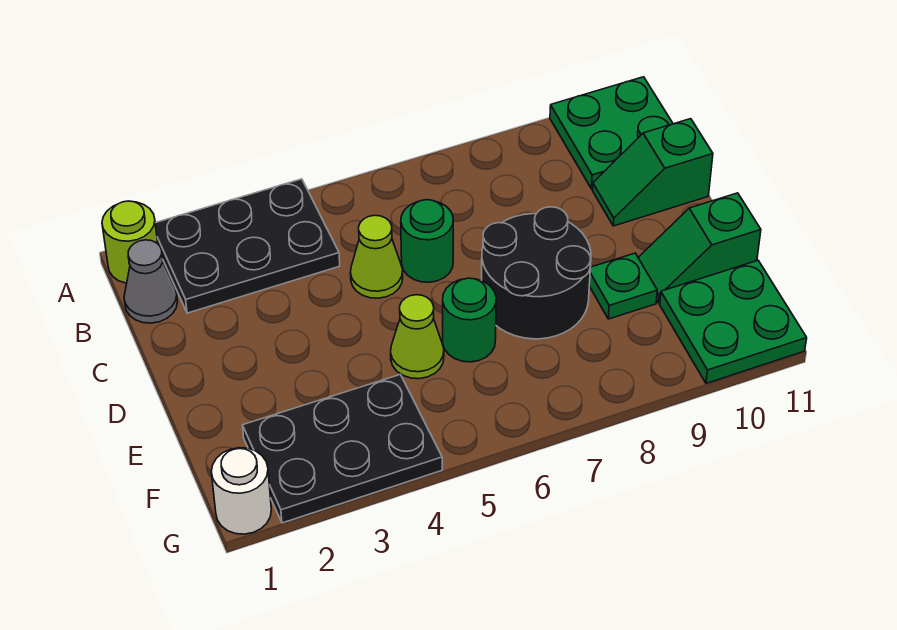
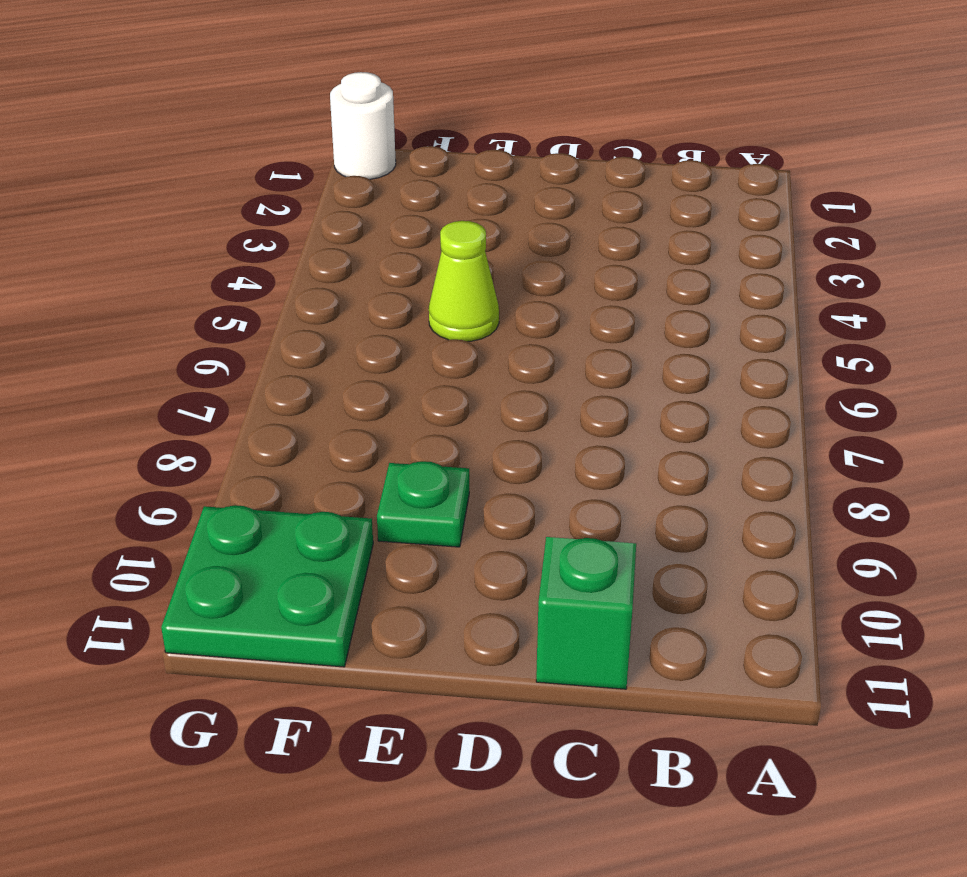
none -> lime round brick A1 level 1
none -> black plate A2:B4 level 1
none -> green plate A10:B11 level 1

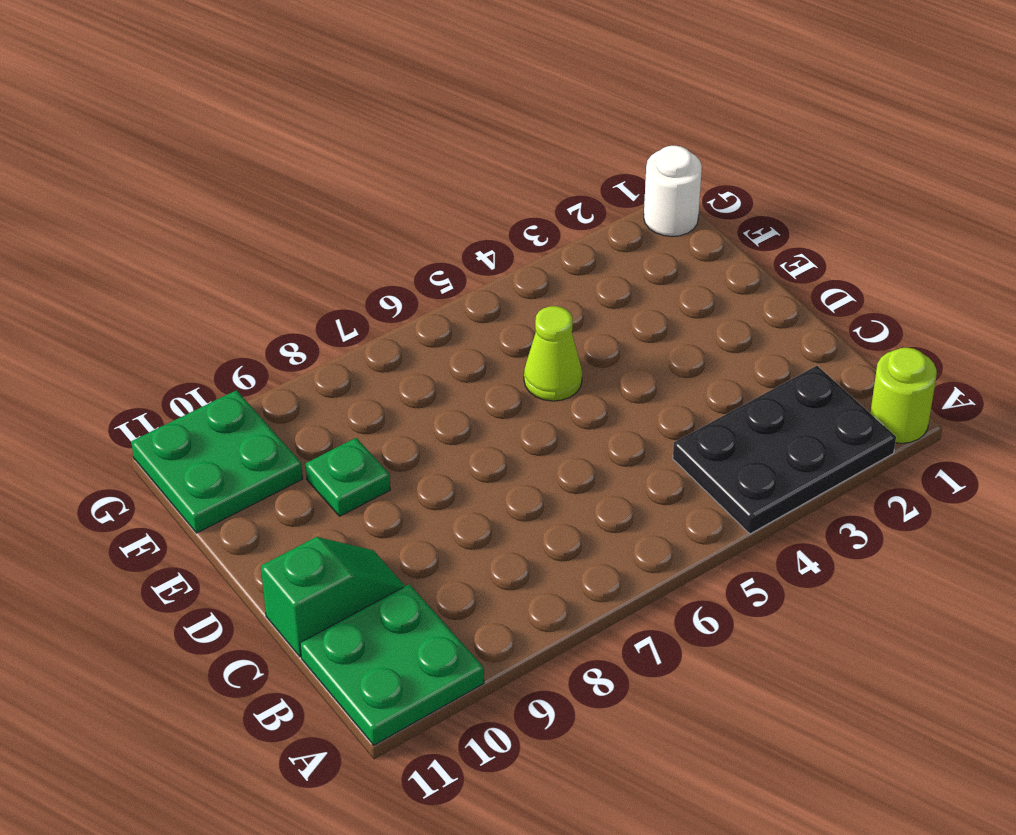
none -> grey cone B1 level 1
none -> lime cone C5 level 1
none -> green round brick C6 level 1

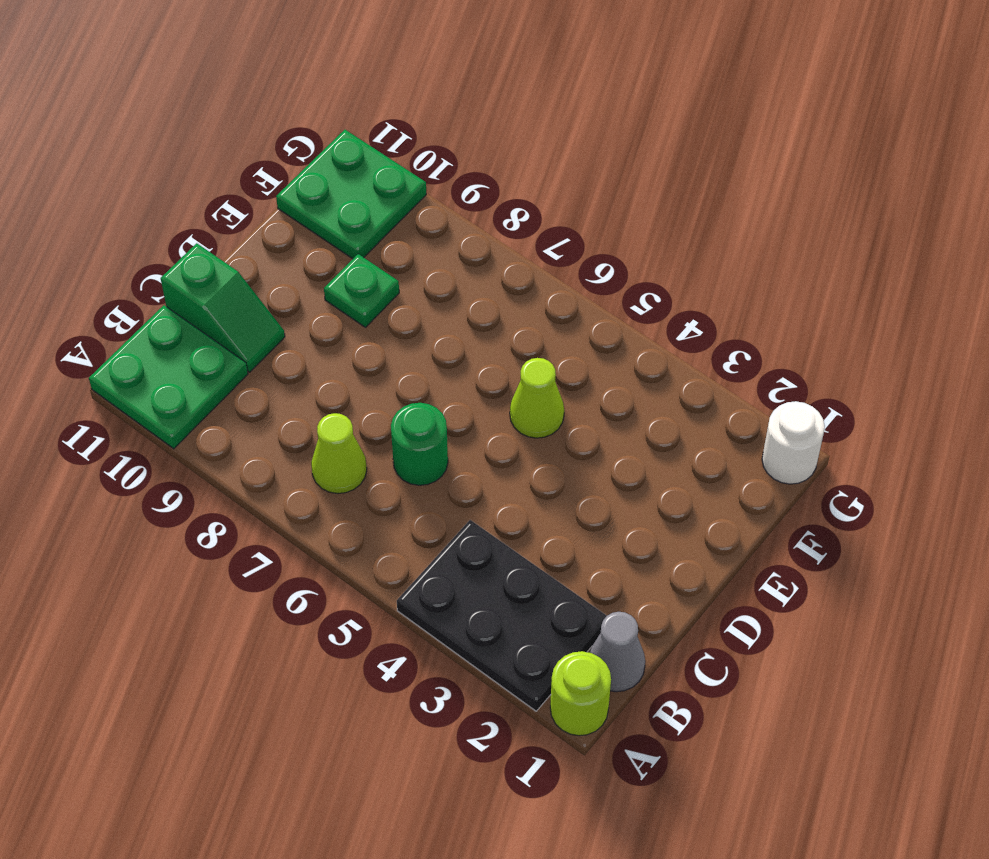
lime cone B7 level 1 -> lime cone C5 level 1
none -> black round brick D7:E8 level 1
none -> green round brick E6 level 1
none -> green slope E10:E11 level 1 top 11

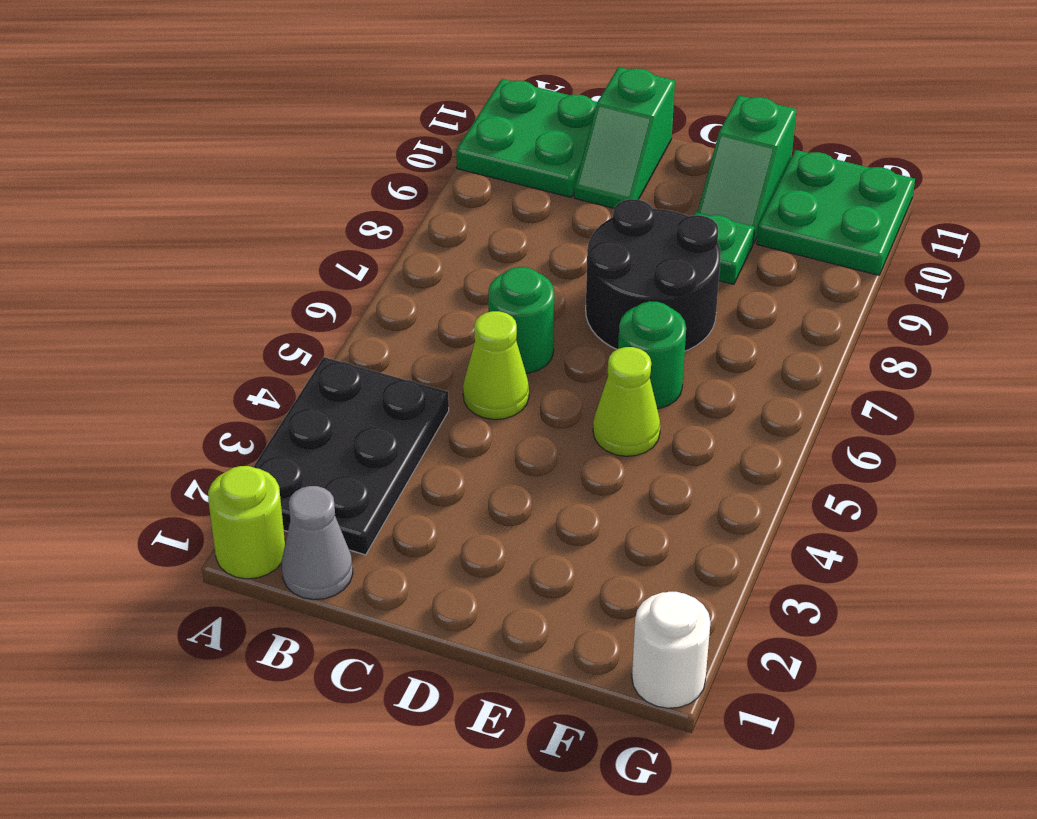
none -> black plate F2:G4 level 1

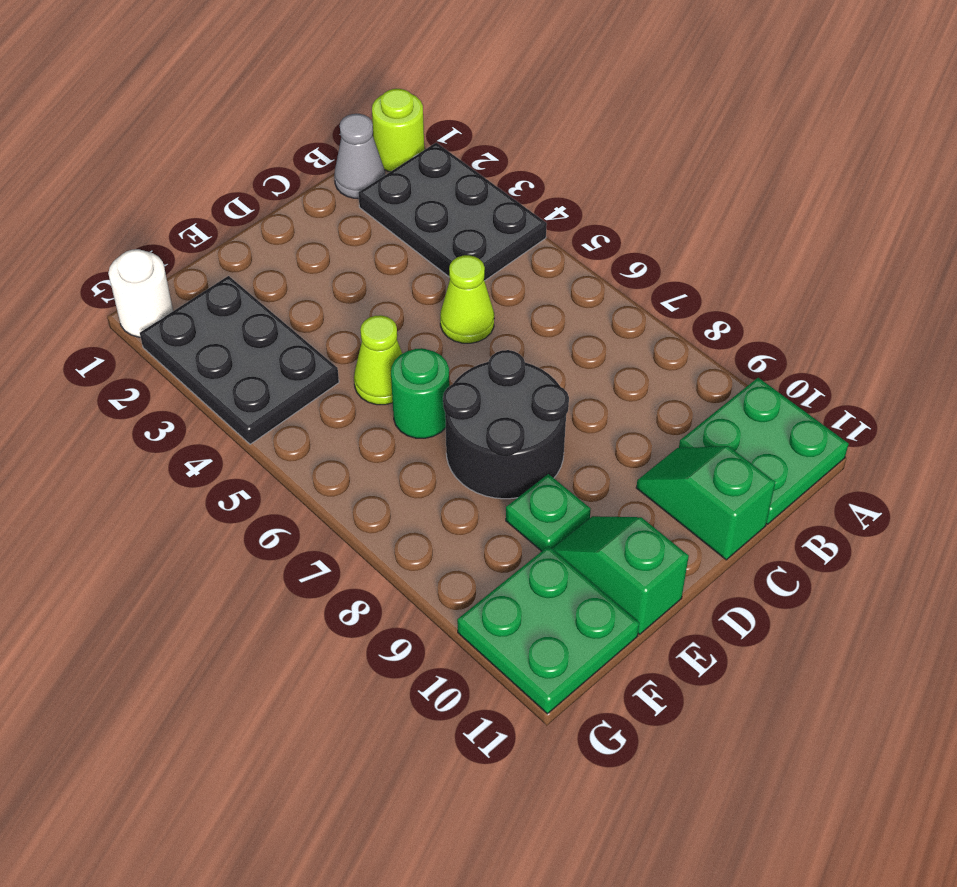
none -> green round brick C6 level 1

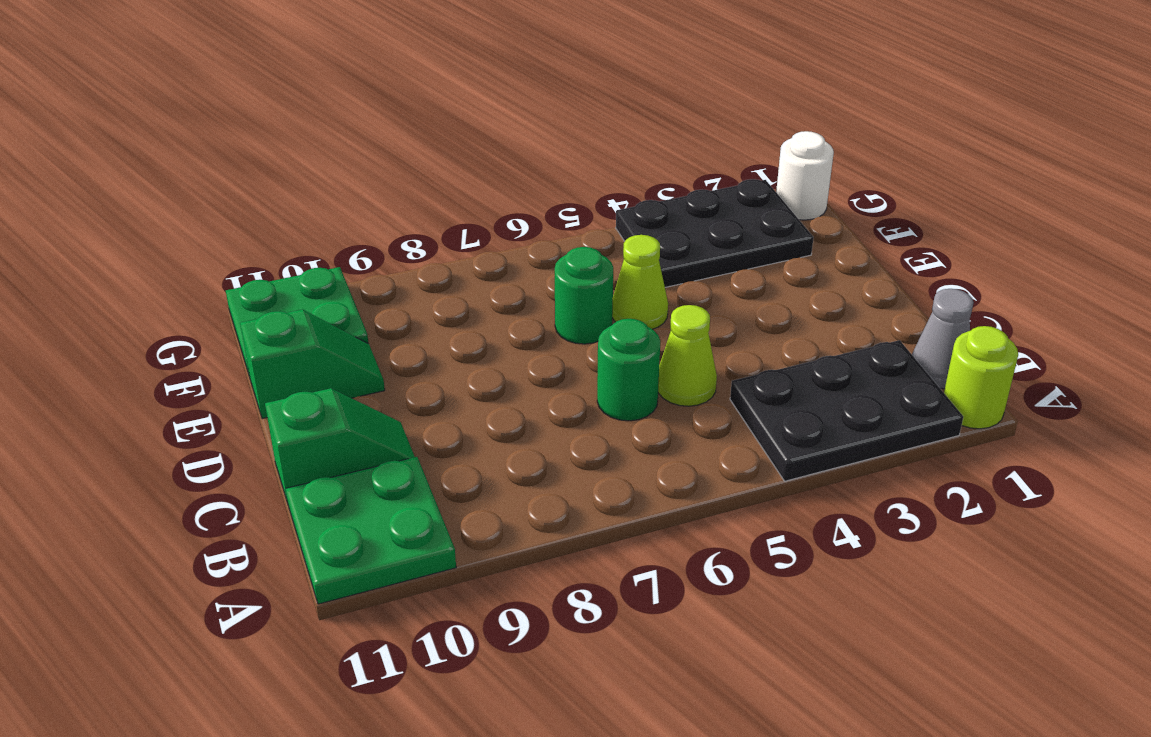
none -> black round brick D7:E8 level 1
none -> green plate E9 level 1

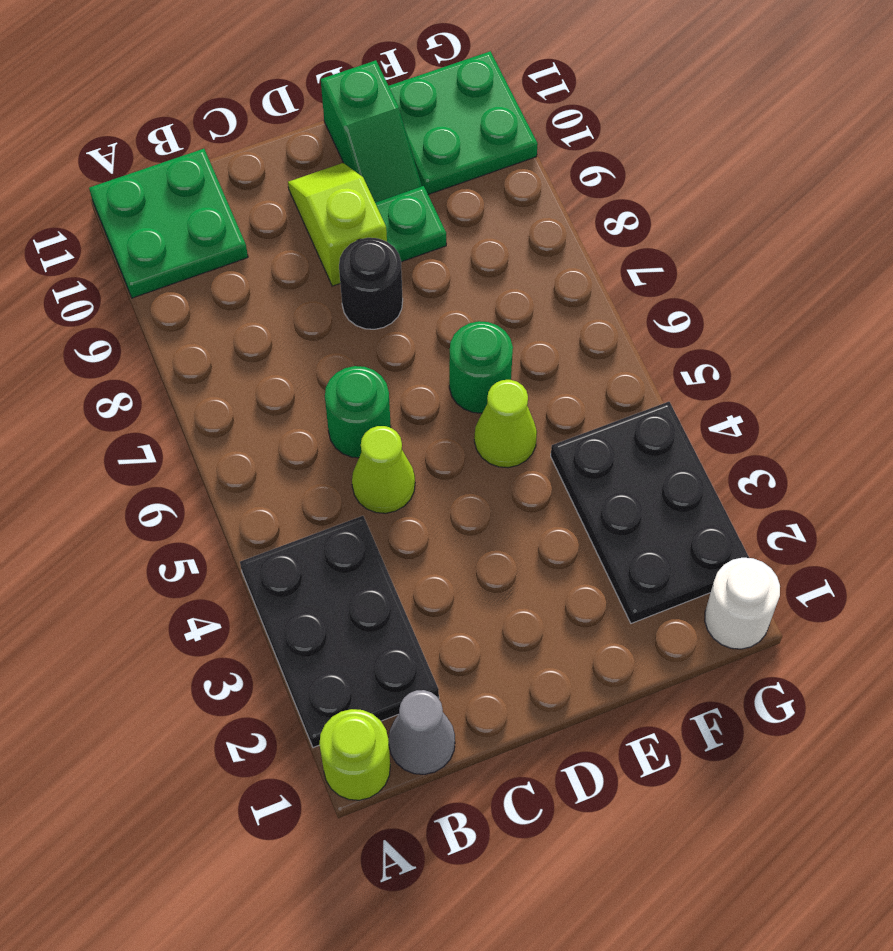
black round brick D8 level 1 -> black round brick D7:E8 level 1
lime slope D9:D10 level 1 top 9 -> none
none -> green slope C10:C11 level 1 top 11

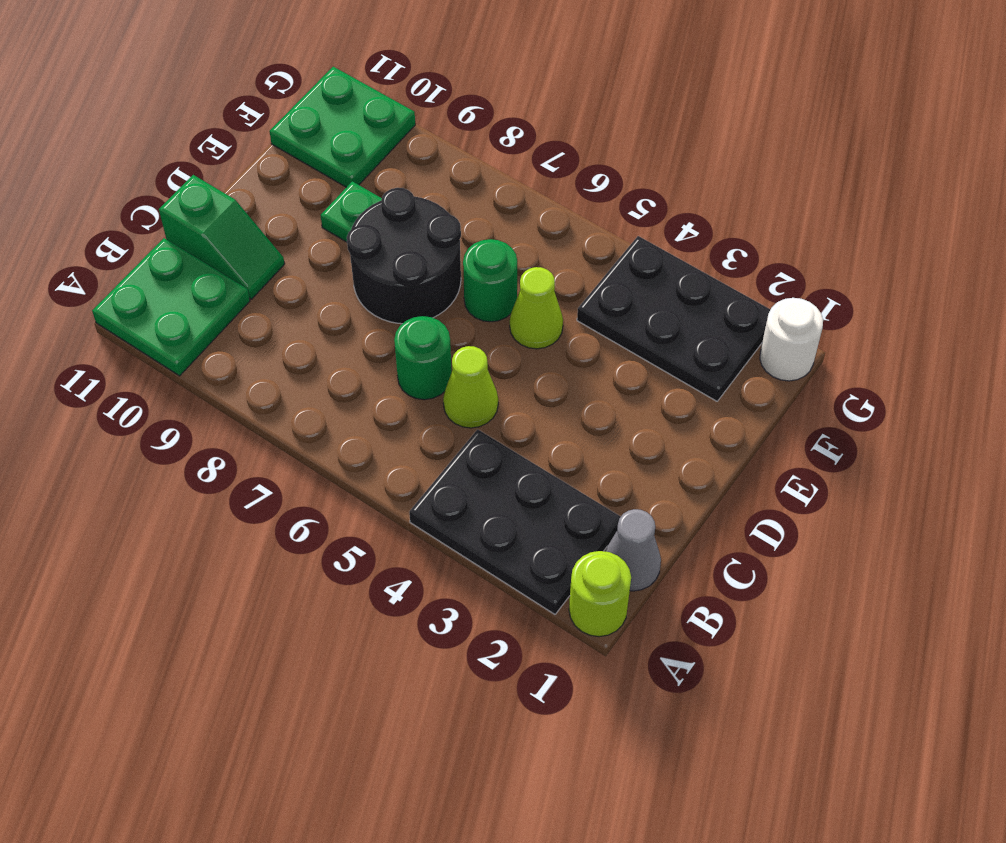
none -> green slope E10:E11 level 1 top 11

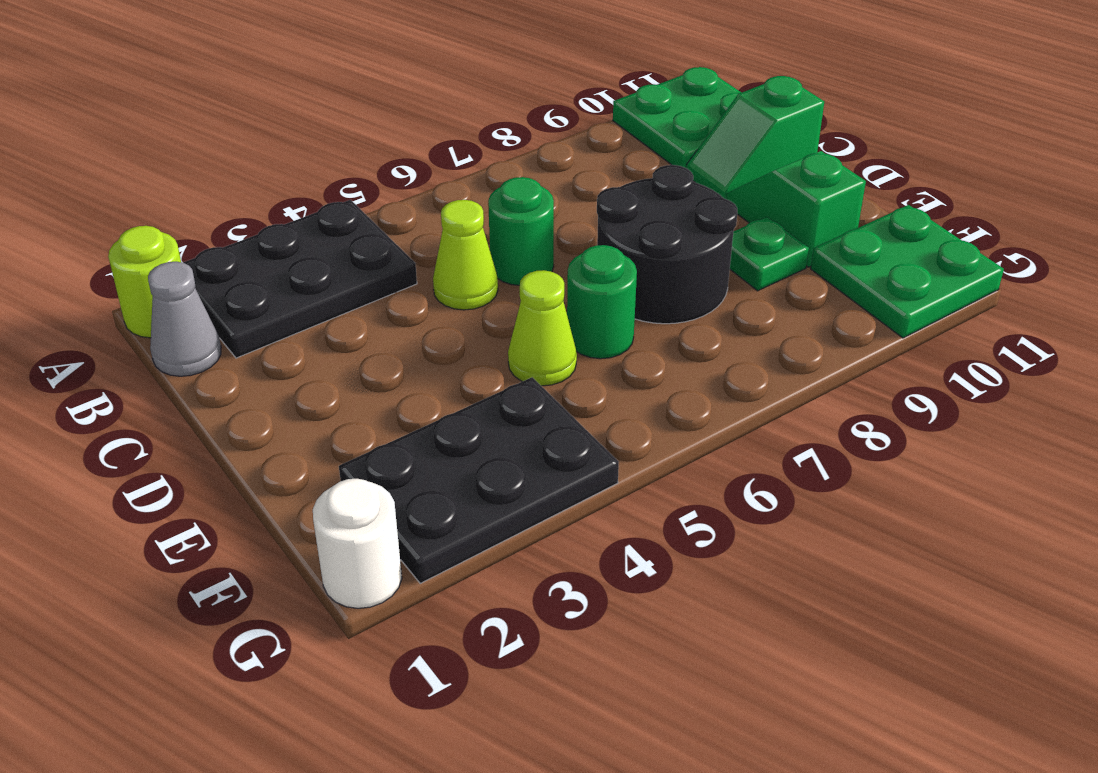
green slope D10:E10 level 1 top E -> green slope E10:E11 level 1 top 11

